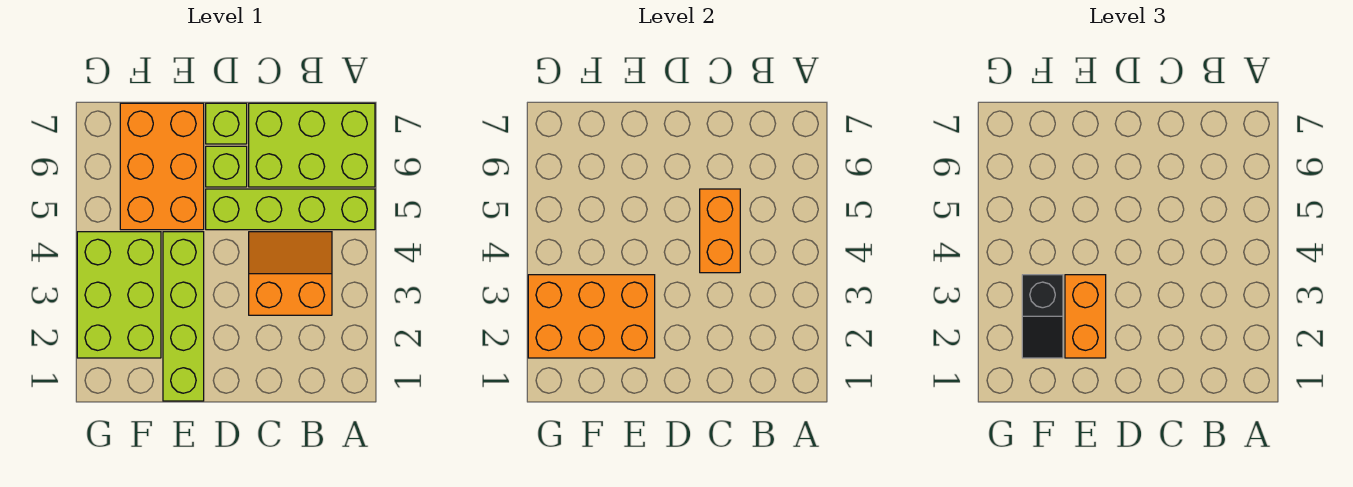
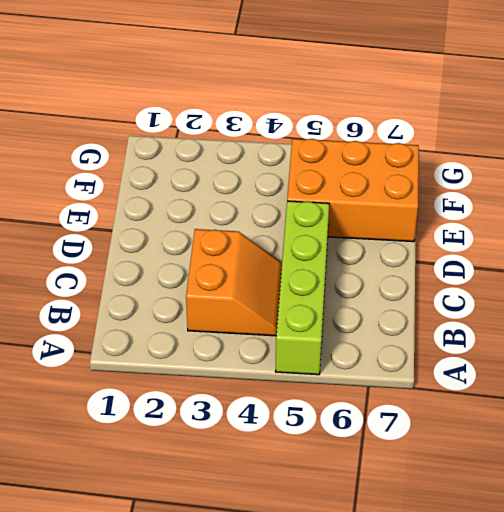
none -> lime brick A6:C7 level 1
none -> lime brick D6 level 1
none -> lime brick D7 level 1

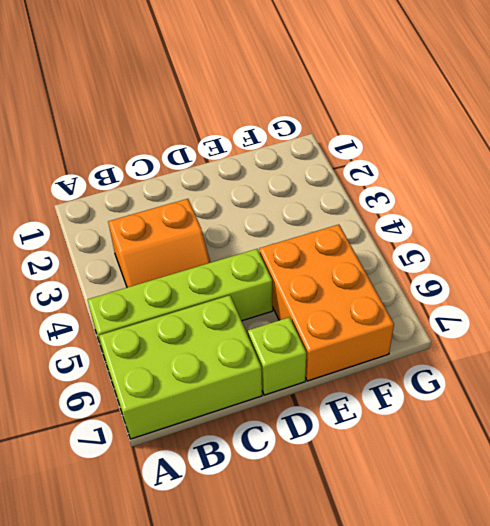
none -> lime brick D6 level 1
none -> lime brick E1:E4 level 1
none -> lime brick F2:G4 level 1

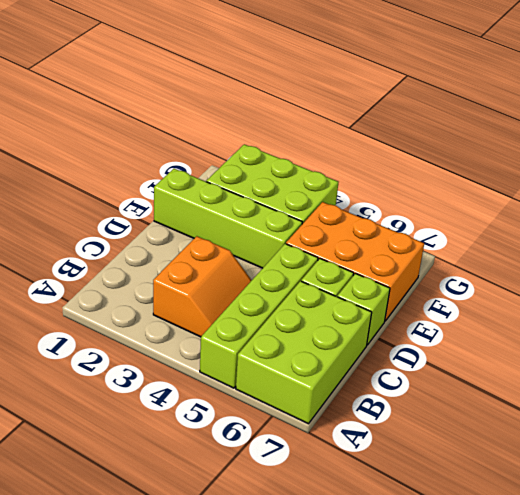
none -> orange brick C4:C5 level 2
none -> orange brick E2:G3 level 2
none -> orange brick E2:E3 level 3

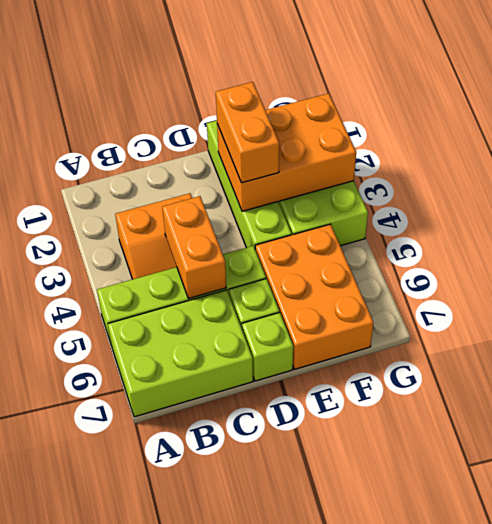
none -> black slope F2:F3 level 3 top 3

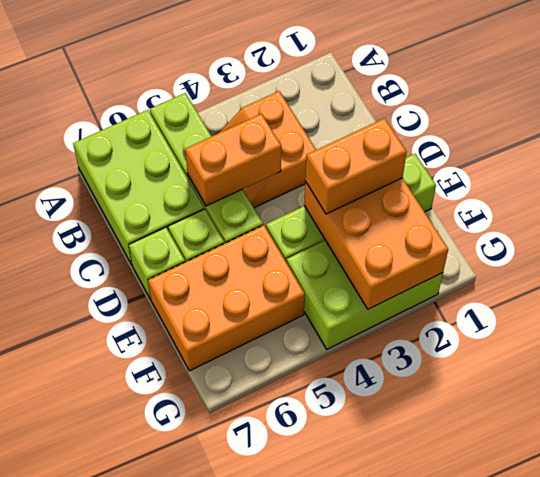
none -> black slope F2:F3 level 3 top 3

